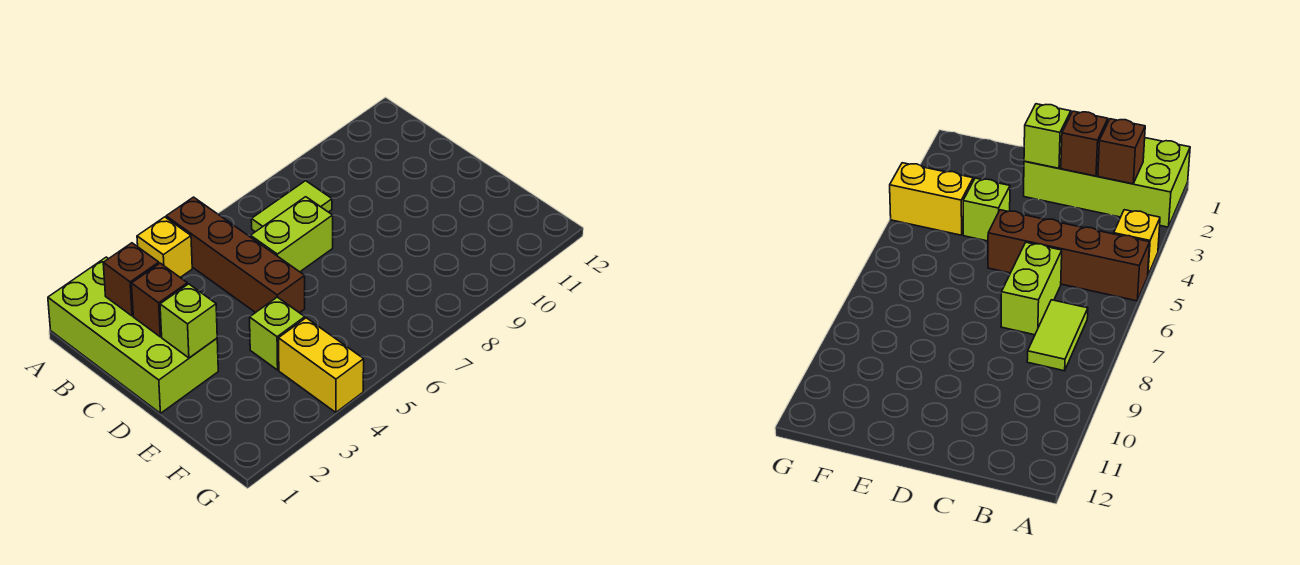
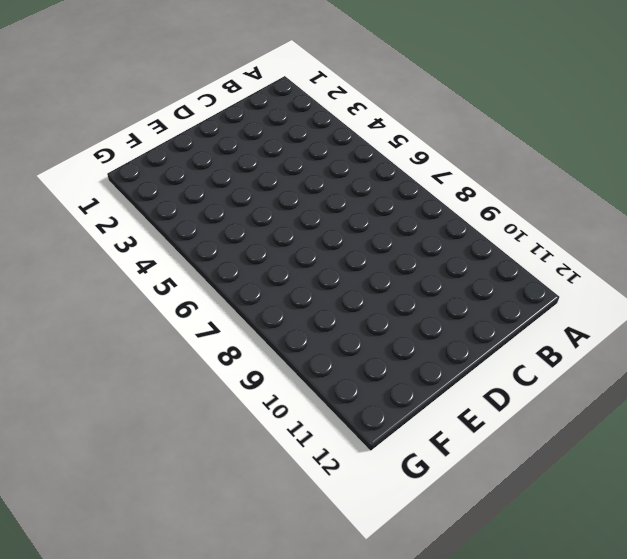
none -> lime brick A1:D2 level 1
none -> yellow brick A4 level 1

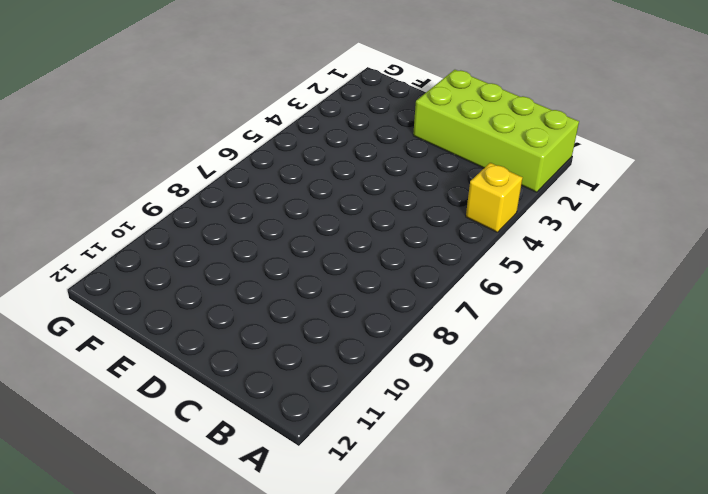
none -> brown brick A5:D5 level 1
none -> lime tile B7:B8 level 1

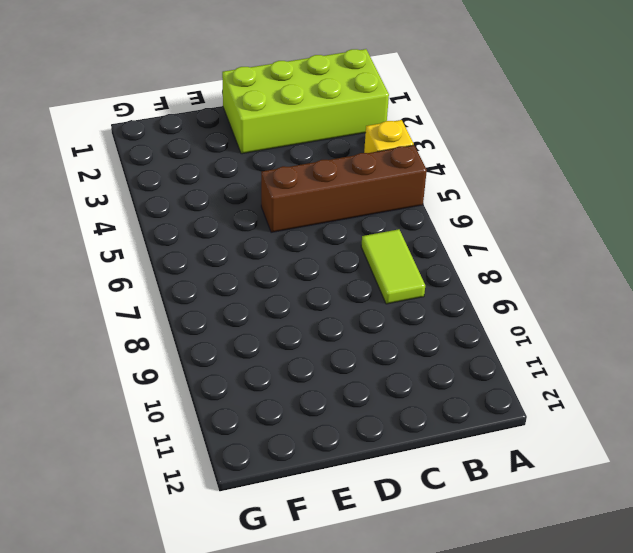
none -> lime brick C6:C7 level 1
none -> lime brick E4 level 1

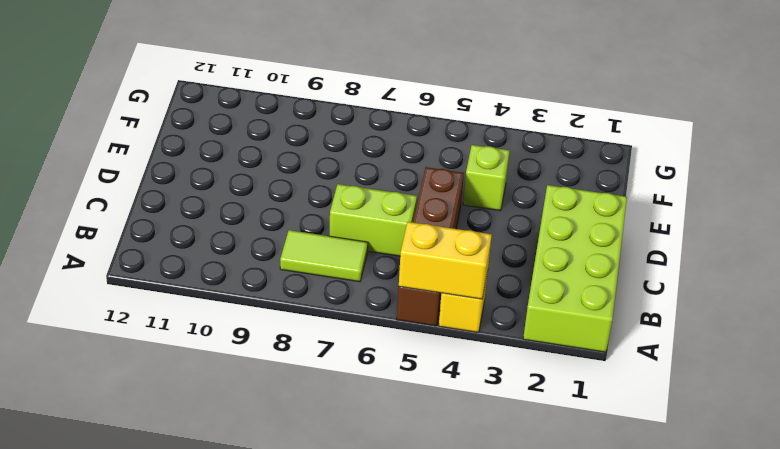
yellow brick A4:A5 level 2 -> yellow brick F4:G4 level 1
none -> brown brick B2 level 2
none -> brown brick C2 level 2

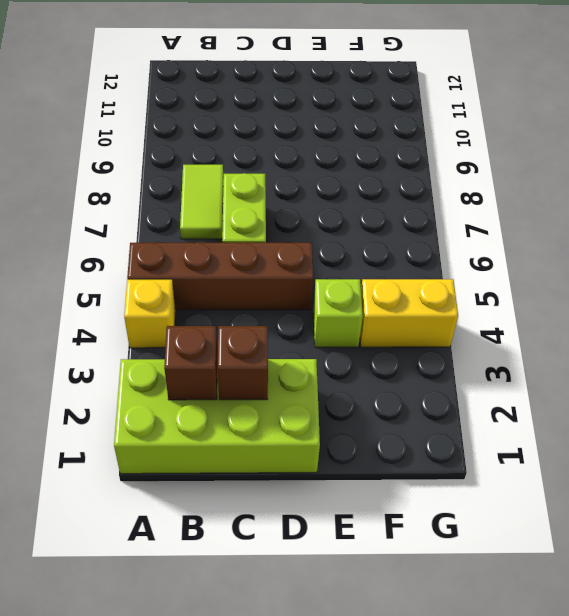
none -> lime brick D2 level 2

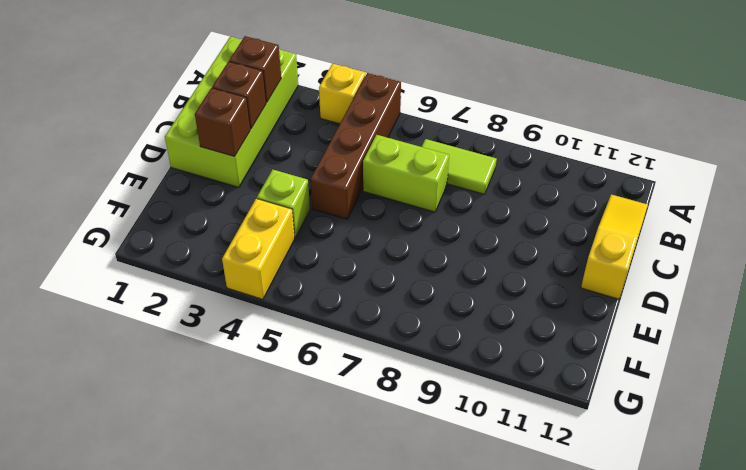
yellow slope B12:D12 level 1 top D -> none
brown brick D2 level 2 -> lime brick D2 level 2

